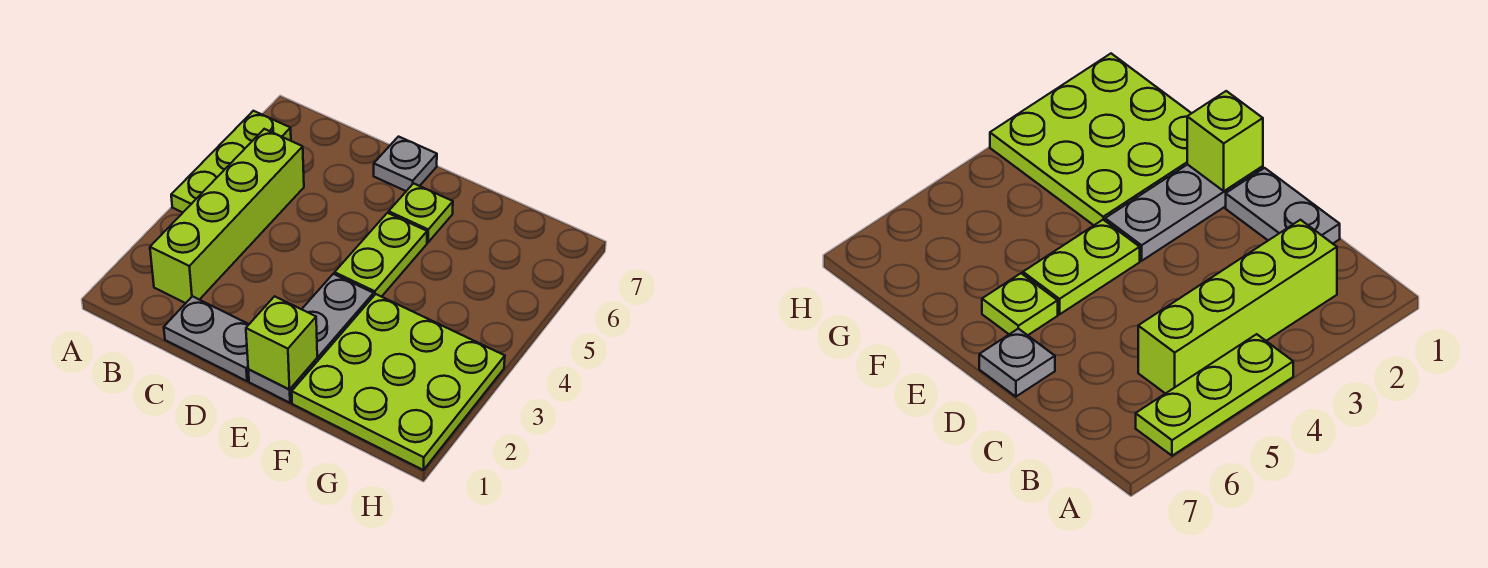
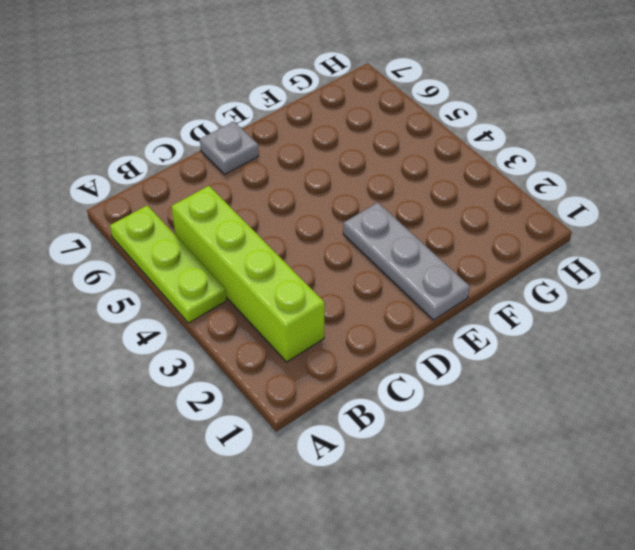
none -> grey plate C1:D1 level 1
none -> lime plate E4:E5 level 1

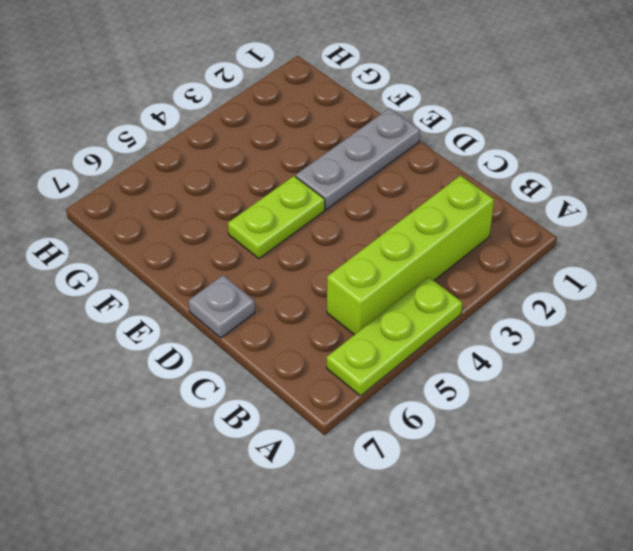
none -> grey plate C1:D1 level 1
none -> lime plate E6 level 1

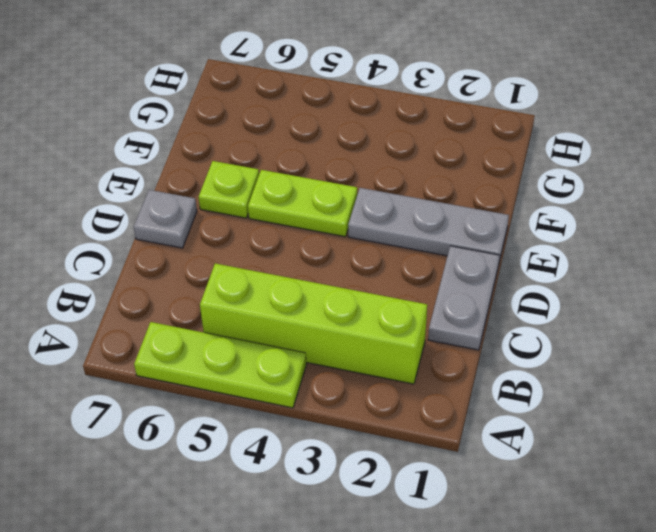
none -> lime plate F1:H3 level 1
none -> lime brick E1 level 2

